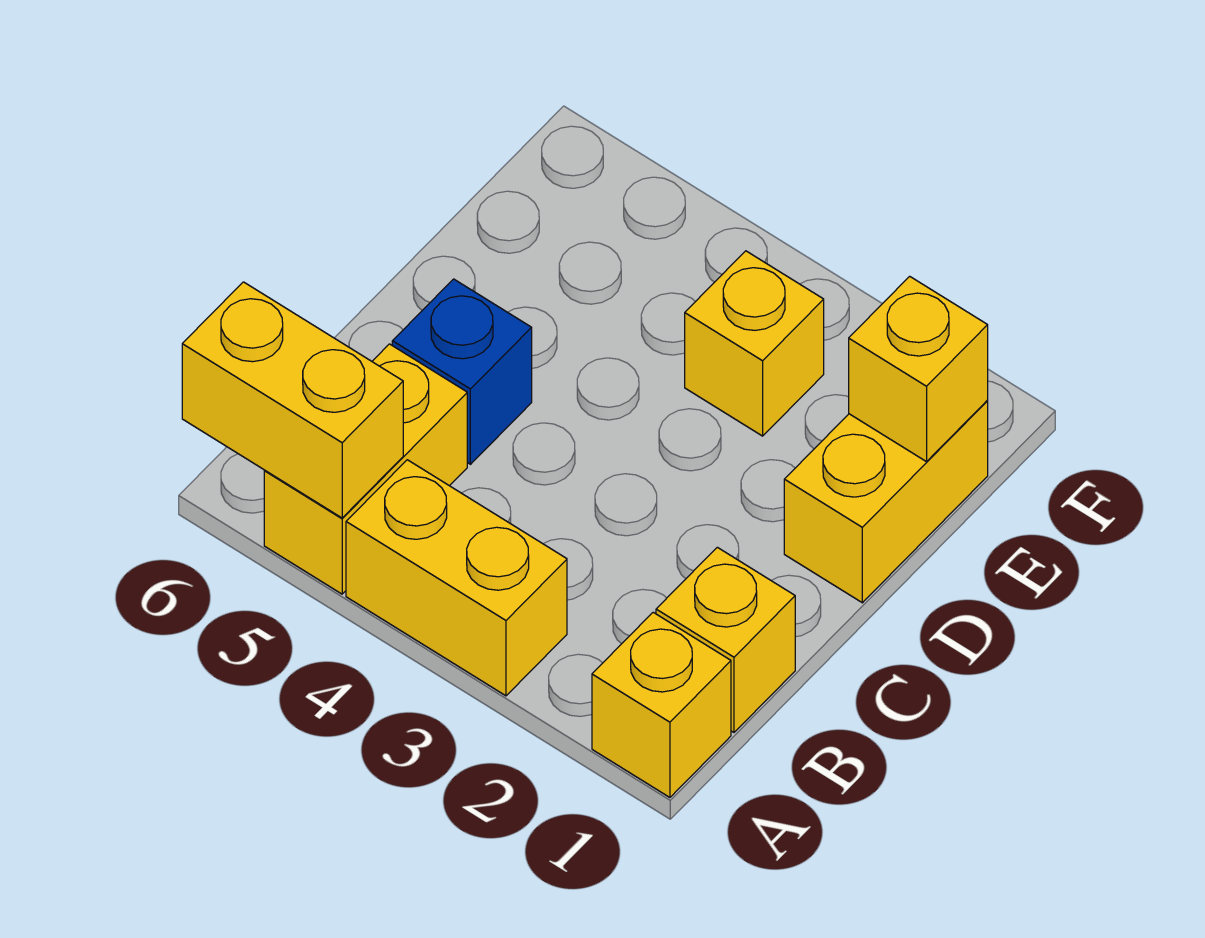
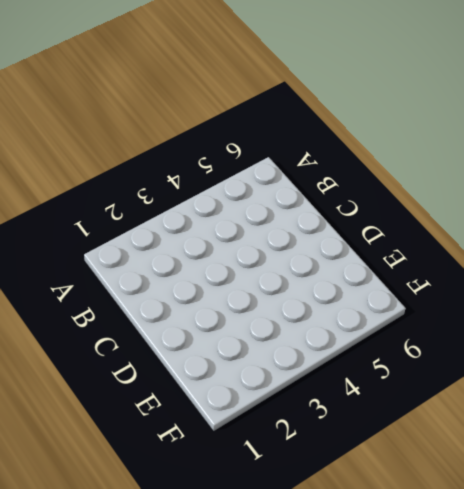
none -> yellow brick A1 level 1
none -> yellow brick A3:A4 level 1

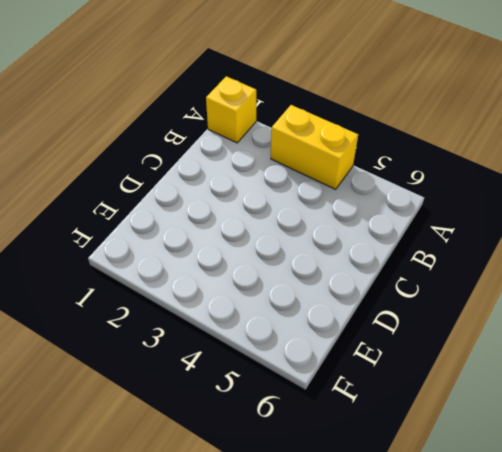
none -> yellow brick A5:B5 level 1
none -> yellow brick B1 level 1

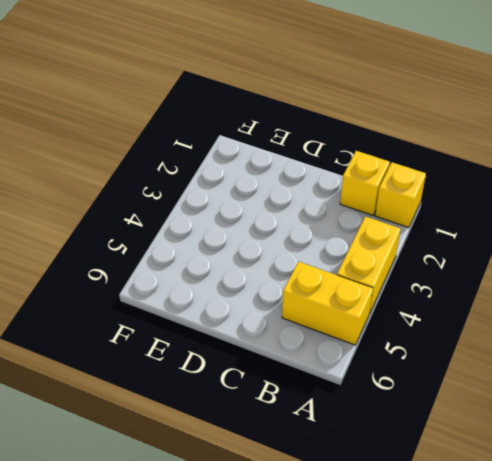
none -> blue brick C5 level 1
none -> yellow brick D1:E1 level 1

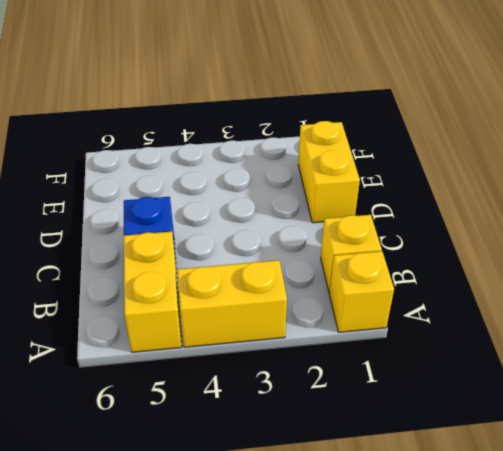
none -> yellow brick E3 level 1
none -> yellow brick A5:A6 level 2

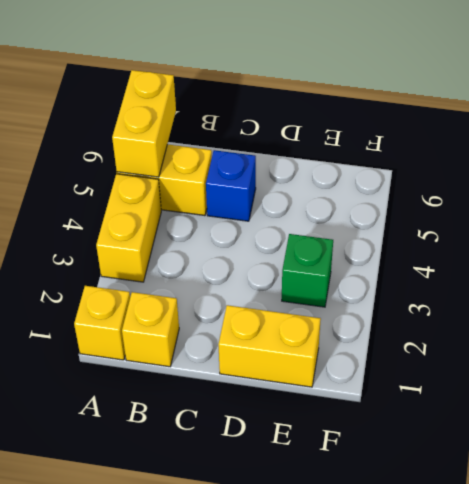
green brick E3 level 1 -> yellow brick E3 level 1
none -> yellow brick E1 level 2

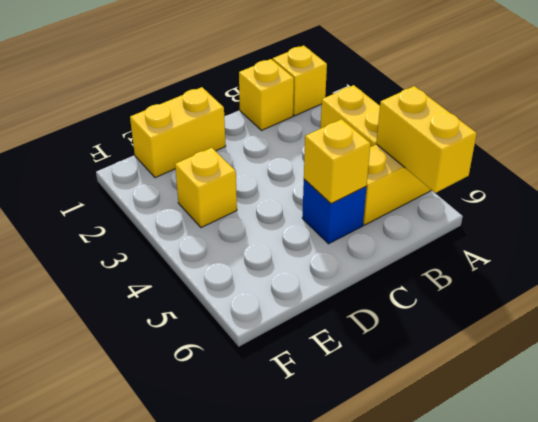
yellow brick C5 level 2 -> yellow brick E1 level 2

